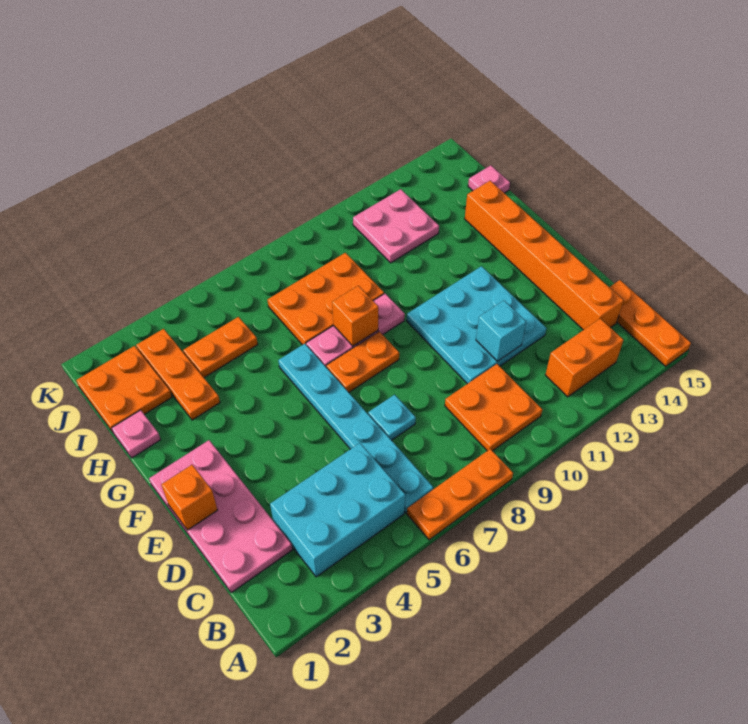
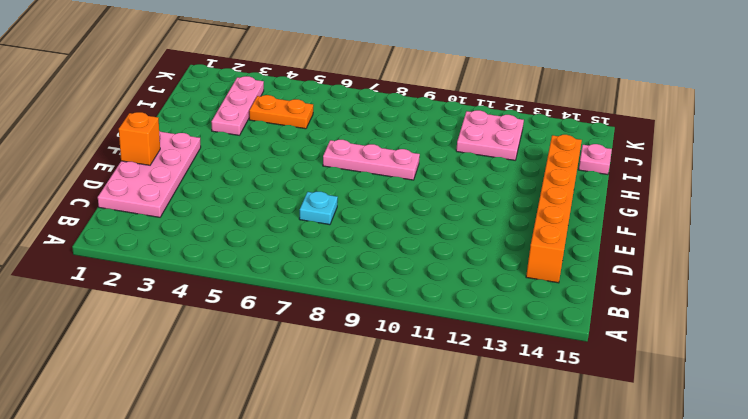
pink plate H3:J3 level 1 -> orange plate H3:J3 level 1
none -> orange plate A6:A8 level 1
none -> orange plate A15:C15 level 1
none -> cyan brick B3:C5 level 1

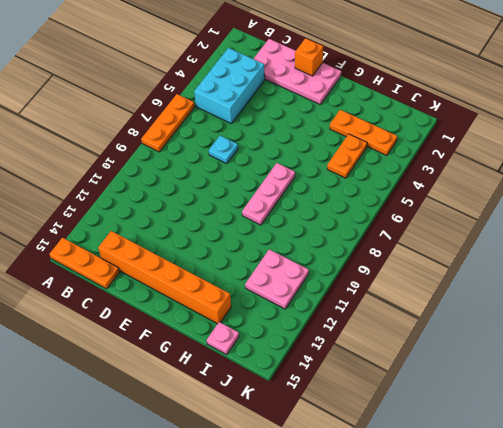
none -> cyan plate B6:G6 level 1
none -> orange plate B9:C10 level 1
none -> orange brick B12:B13 level 1

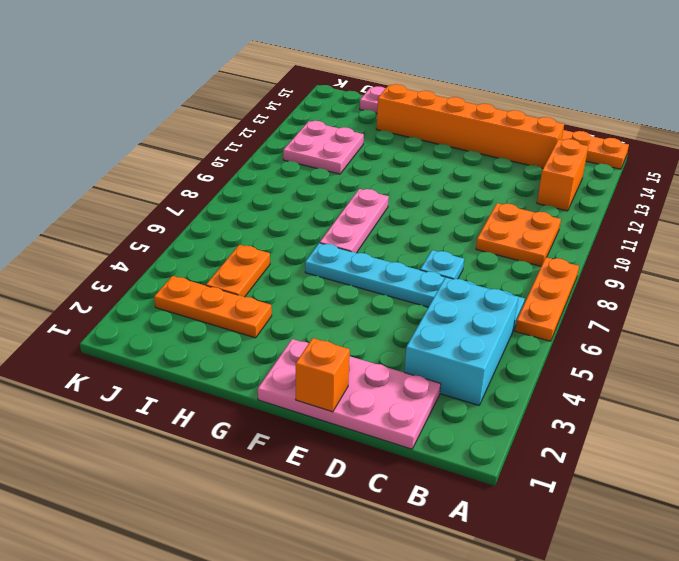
none -> cyan plate D10:F12 level 1
none -> orange plate F7:F8 level 1
none -> pink plate H1 level 1

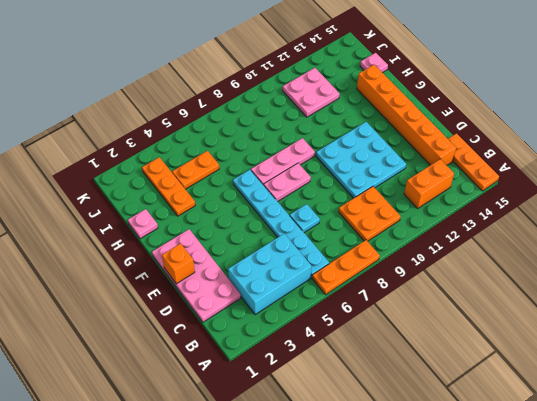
pink plate F7:F8 level 1 -> orange plate F7:F8 level 1
none -> orange plate H7:I9 level 1
none -> orange plate I1:J2 level 1
none -> cyan brick D11 level 2

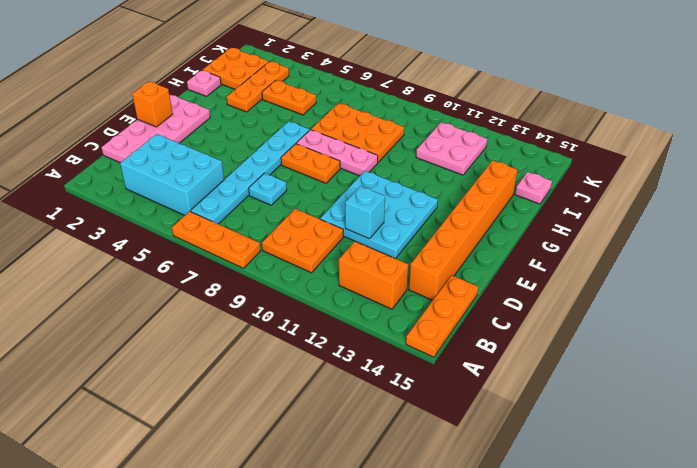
none -> orange brick G8 level 2

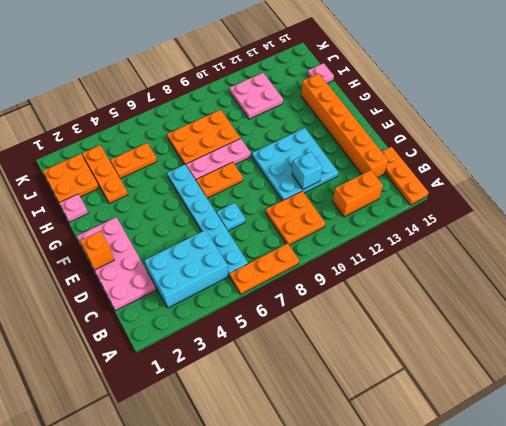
none -> orange brick G8 level 2

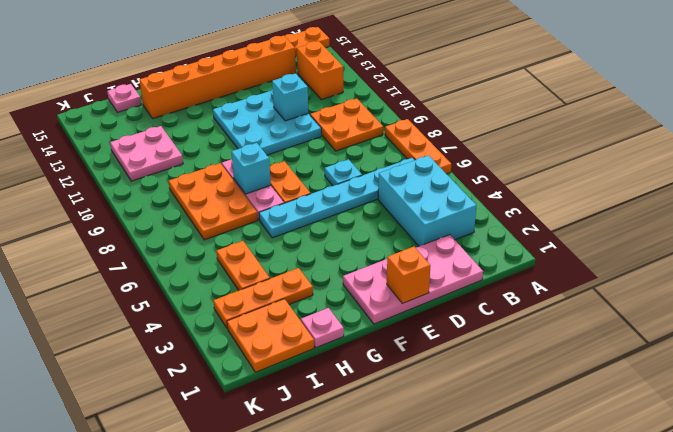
cyan brick G8 level 2 -> orange brick G8 level 2

